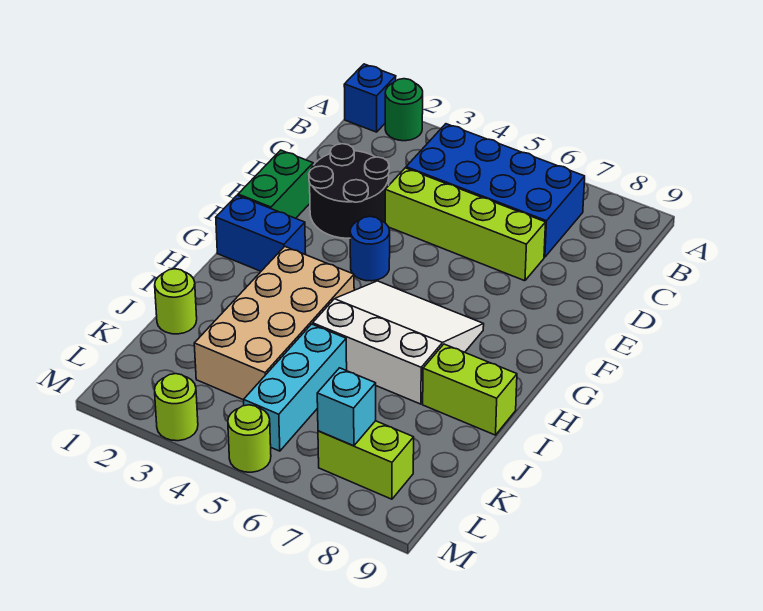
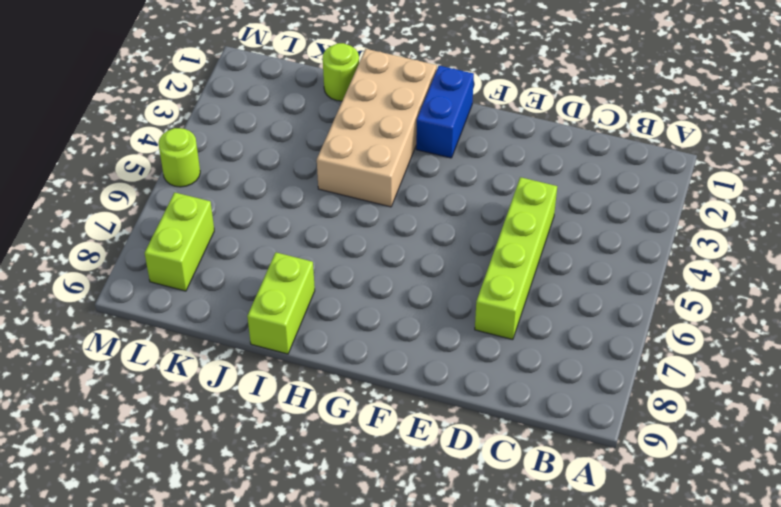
tan brick H1:I4 level 1 -> tan brick H3:K4 level 1
none -> blue brick A1 level 1
none -> green round brick A2 level 1
none -> blue brick B4:C7 level 1

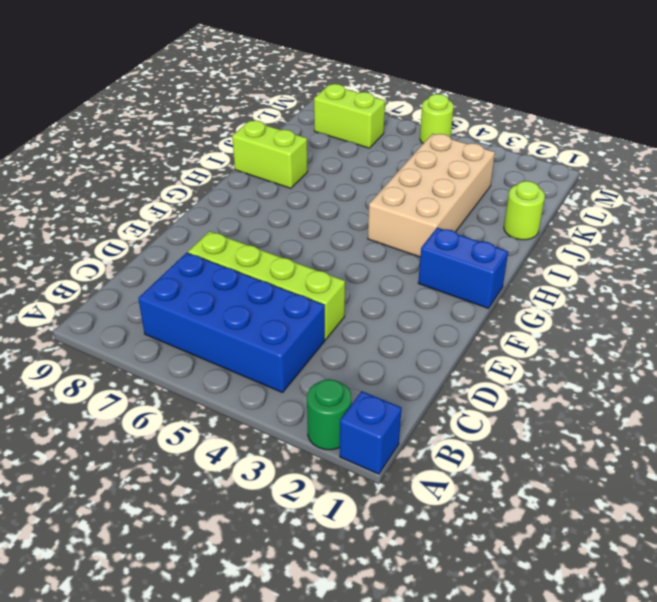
none -> black round brick D2:E3 level 1
none -> green brick E1:F1 level 1
none -> blue round brick F4 level 1

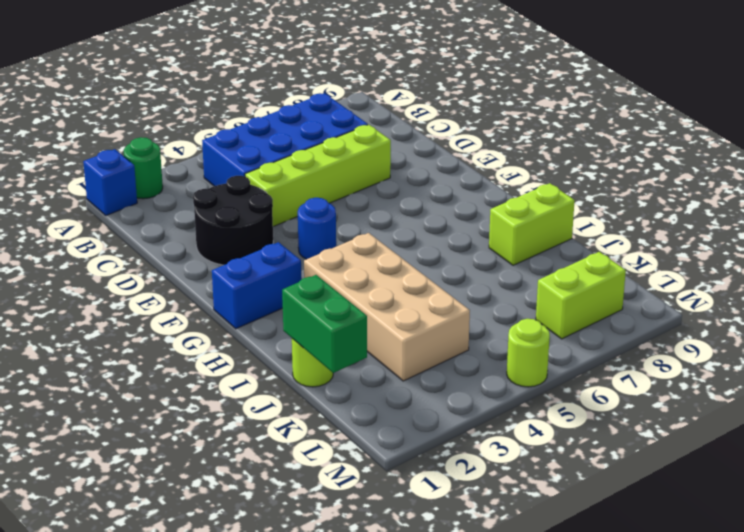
green brick J1:K1 level 2 -> green brick E1:F1 level 1
none -> white slope G5:I7 level 1 top I
none -> cyan brick J5:L5 level 1
none -> lime round brick M3 level 1

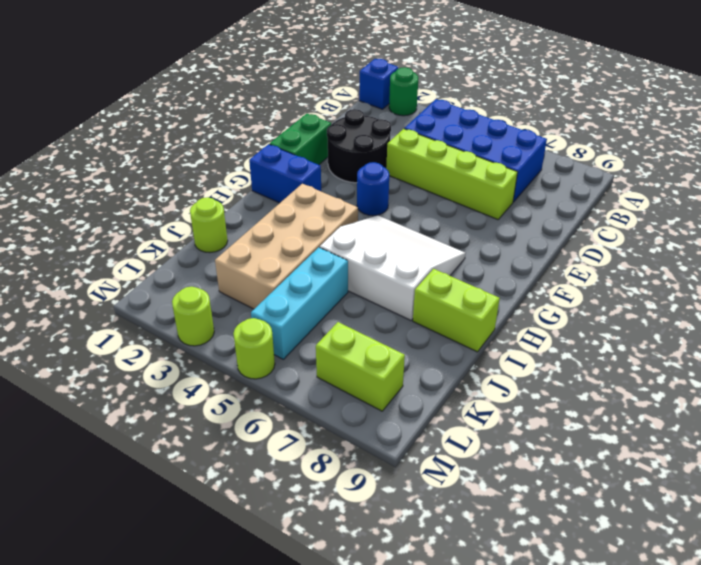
none -> cyan brick L7 level 2

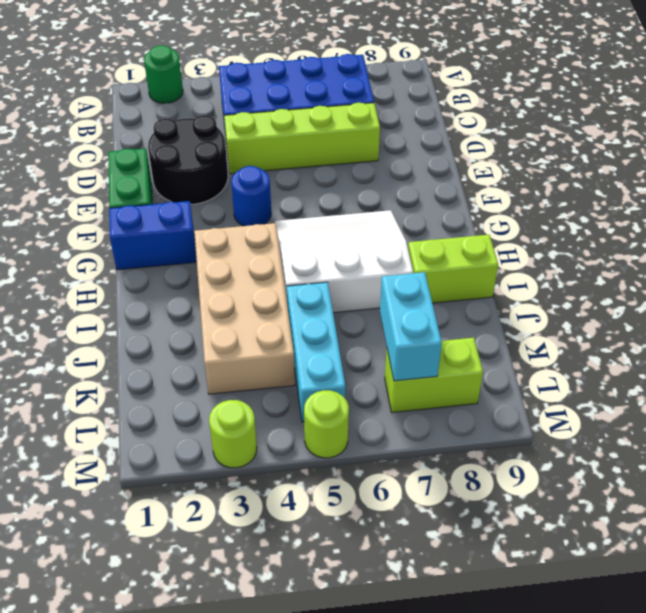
cyan brick K7:L7 level 2 -> cyan brick L7 level 2
none -> blue brick A1 level 1
none -> lime round brick J1 level 1

